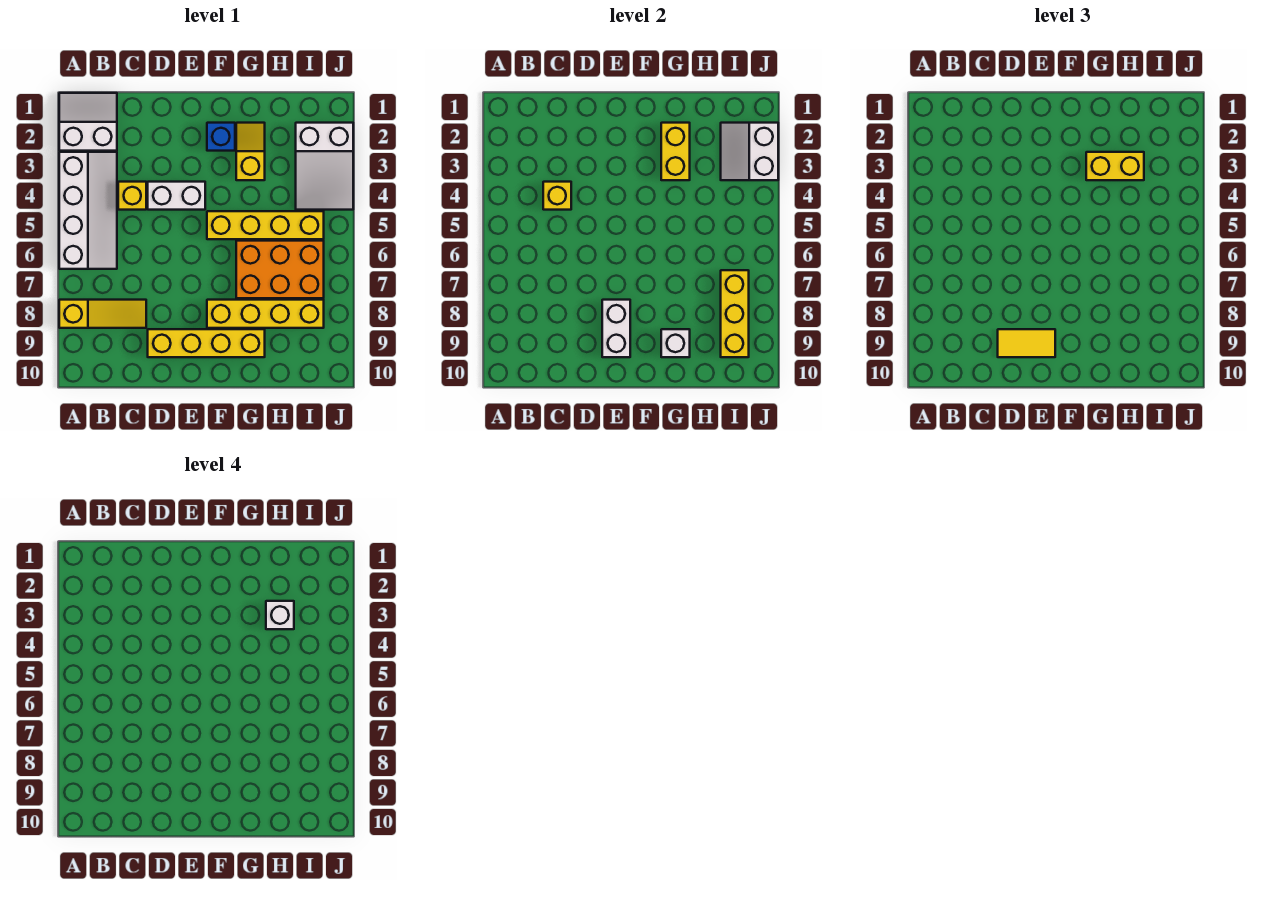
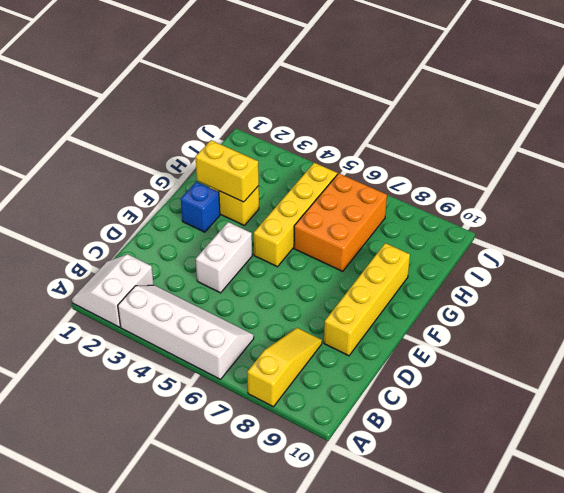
none -> yellow brick C4 level 1
none -> yellow brick F8:I8 level 1
none -> white slope I2:J4 level 1 top 2

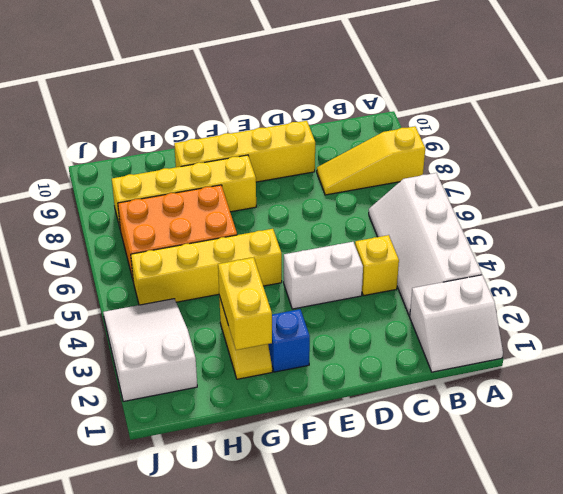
none -> yellow brick C4 level 2
none -> white brick E8:E9 level 2
none -> white brick G9 level 2

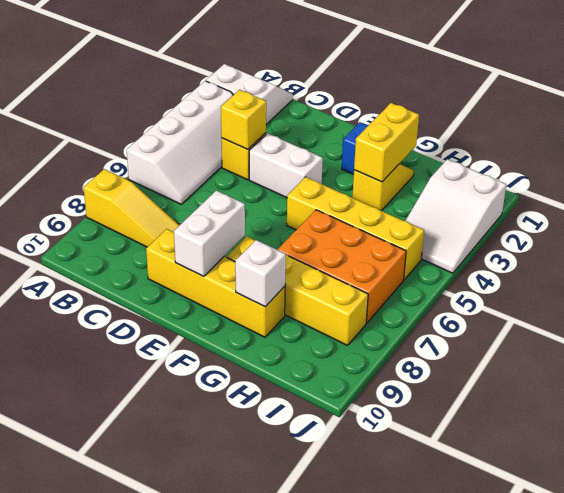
none -> white slope I2:J3 level 2 top J
none -> yellow brick I7:I9 level 2
none -> yellow tile D9:E9 level 3

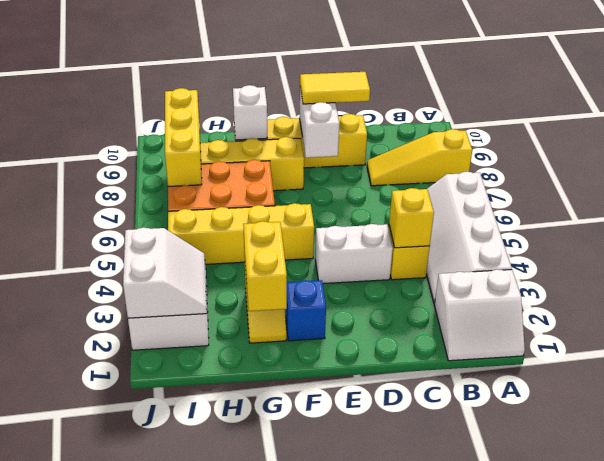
none -> yellow brick G3:H3 level 3
none -> white brick H3 level 4

